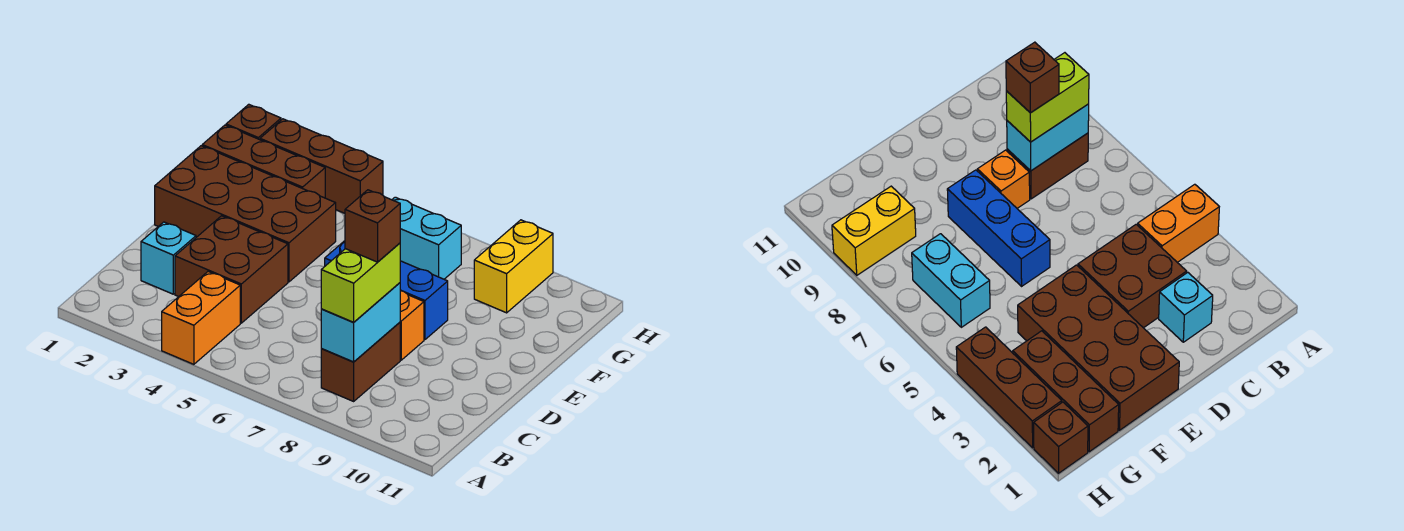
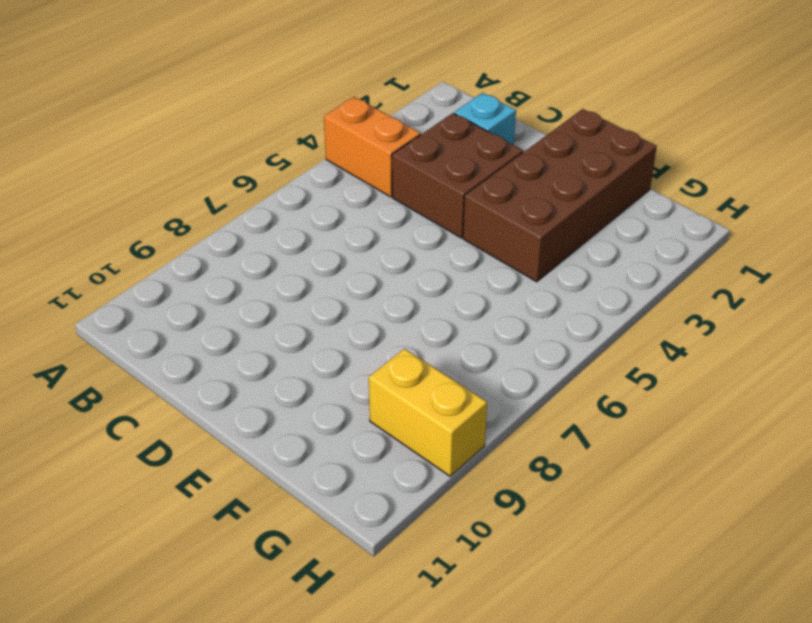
none -> brown brick B8:C8 level 1
none -> orange brick D8 level 1
none -> blue brick E6:E8 level 1

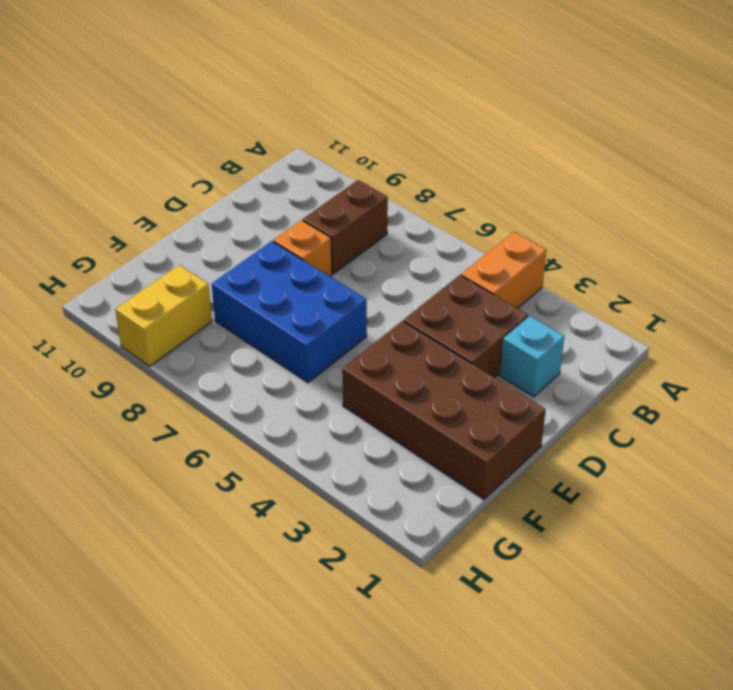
blue brick E6:F8 level 1 -> blue brick E6:E8 level 1
none -> brown brick G1:G3 level 1
none -> cyan brick G6:G7 level 1
none -> brown brick H1 level 1

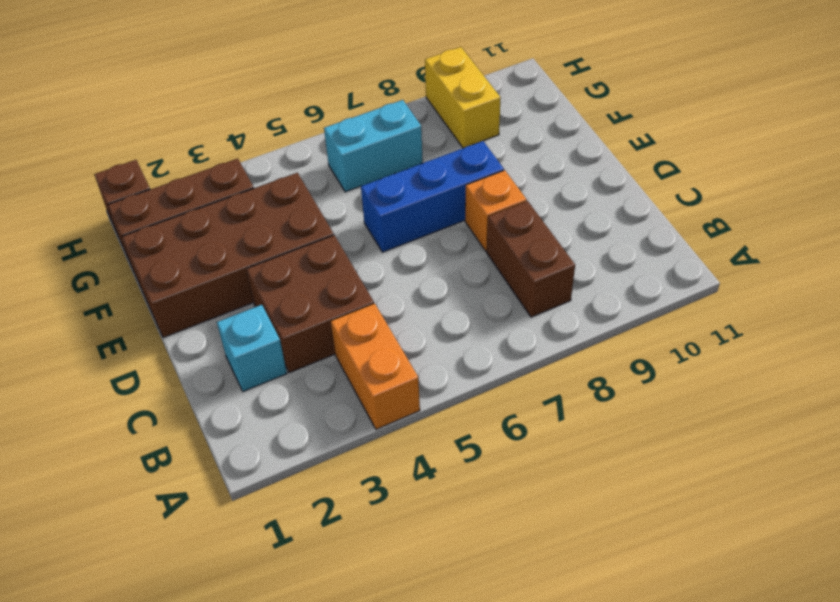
none -> brown brick H2:H4 level 1
none -> cyan brick B8:C8 level 2
none -> lime brick B8:C8 level 3

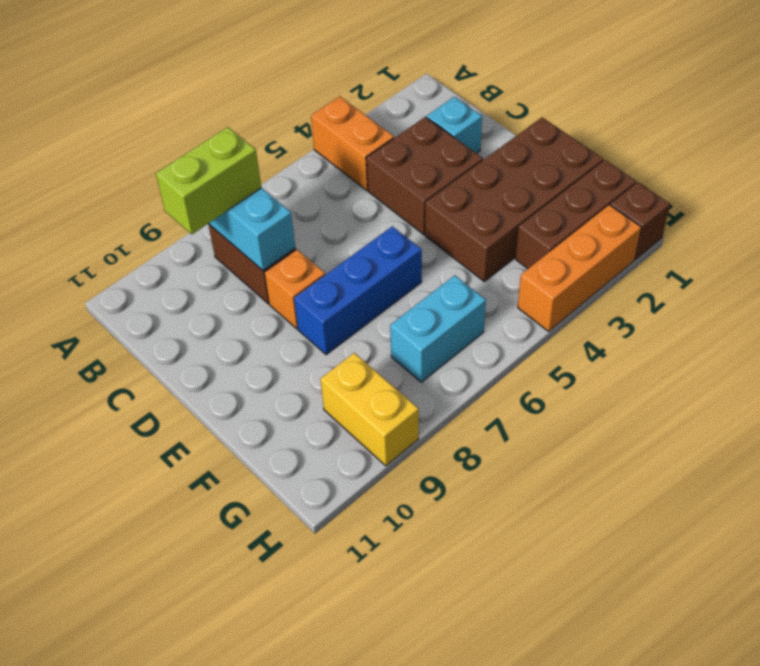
lime brick B8:B9 level 3 -> lime brick B8:C8 level 3
orange brick H2:H4 level 1 -> brown brick H2:H4 level 1
none -> brown brick C8 level 4

